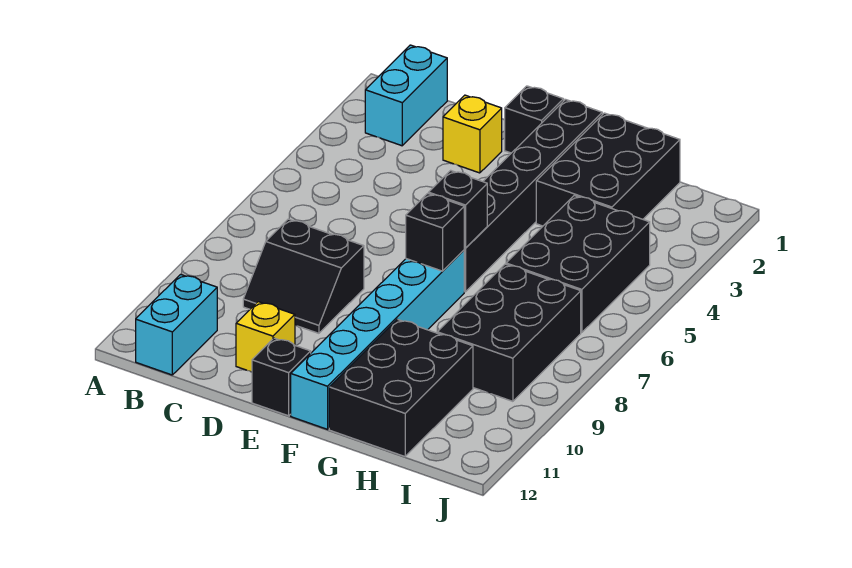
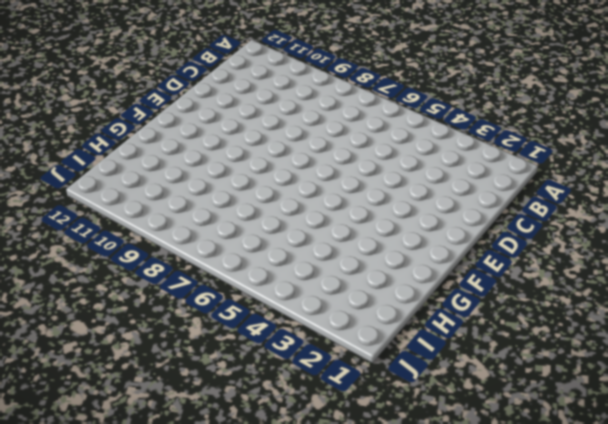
none -> cyan brick B1:B2 level 1
none -> cyan brick B11:B12 level 1
none -> black slope C8:D9 level 1 top 8

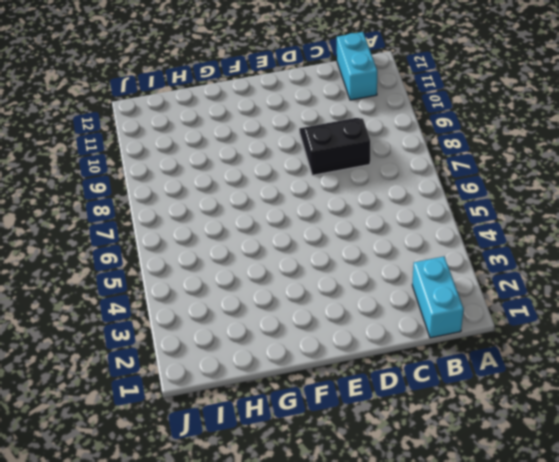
none -> yellow brick D2 level 1
none -> yellow brick D11 level 1
none -> black brick E1 level 1

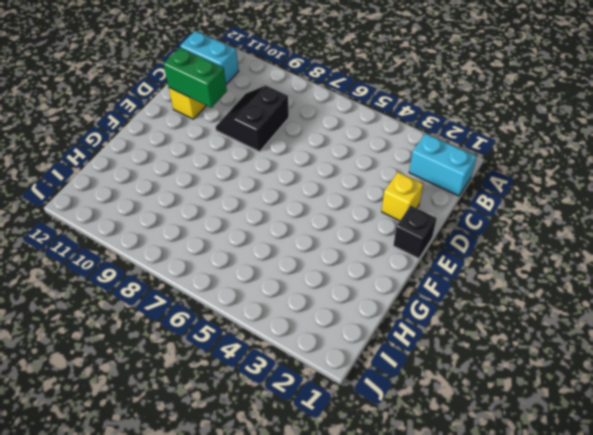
green brick D10:D11 level 2 -> none
none -> black brick E12 level 1
none -> black brick F1:F6 level 1
none -> cyan brick F7:F12 level 1

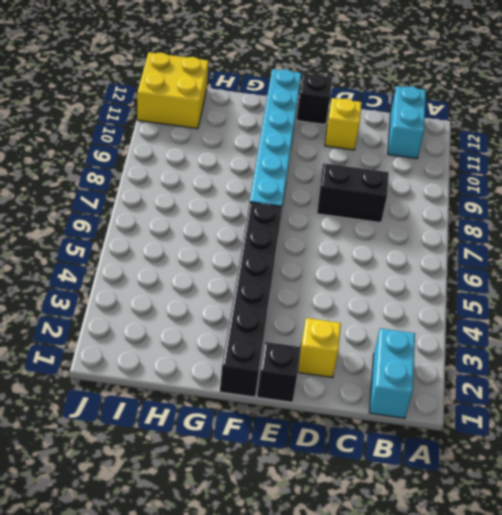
yellow brick I11:J12 level 1 -> none
none -> black brick G1:H3 level 1
none -> black brick G10:H12 level 1
none -> black brick H4:I6 level 1

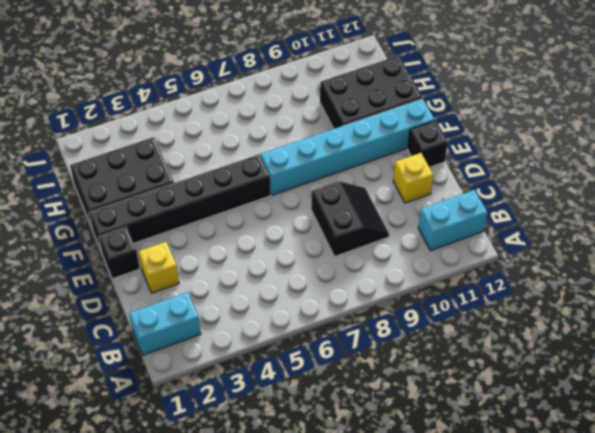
none -> black brick H4:I6 level 1
none -> black brick H7:I9 level 1
none -> black brick F6 level 2

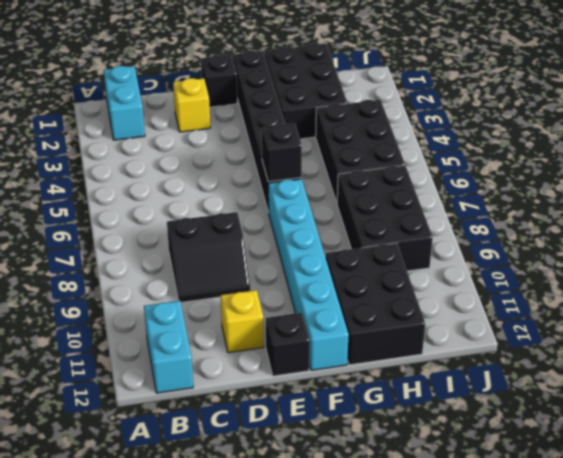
none -> black brick F7 level 2

